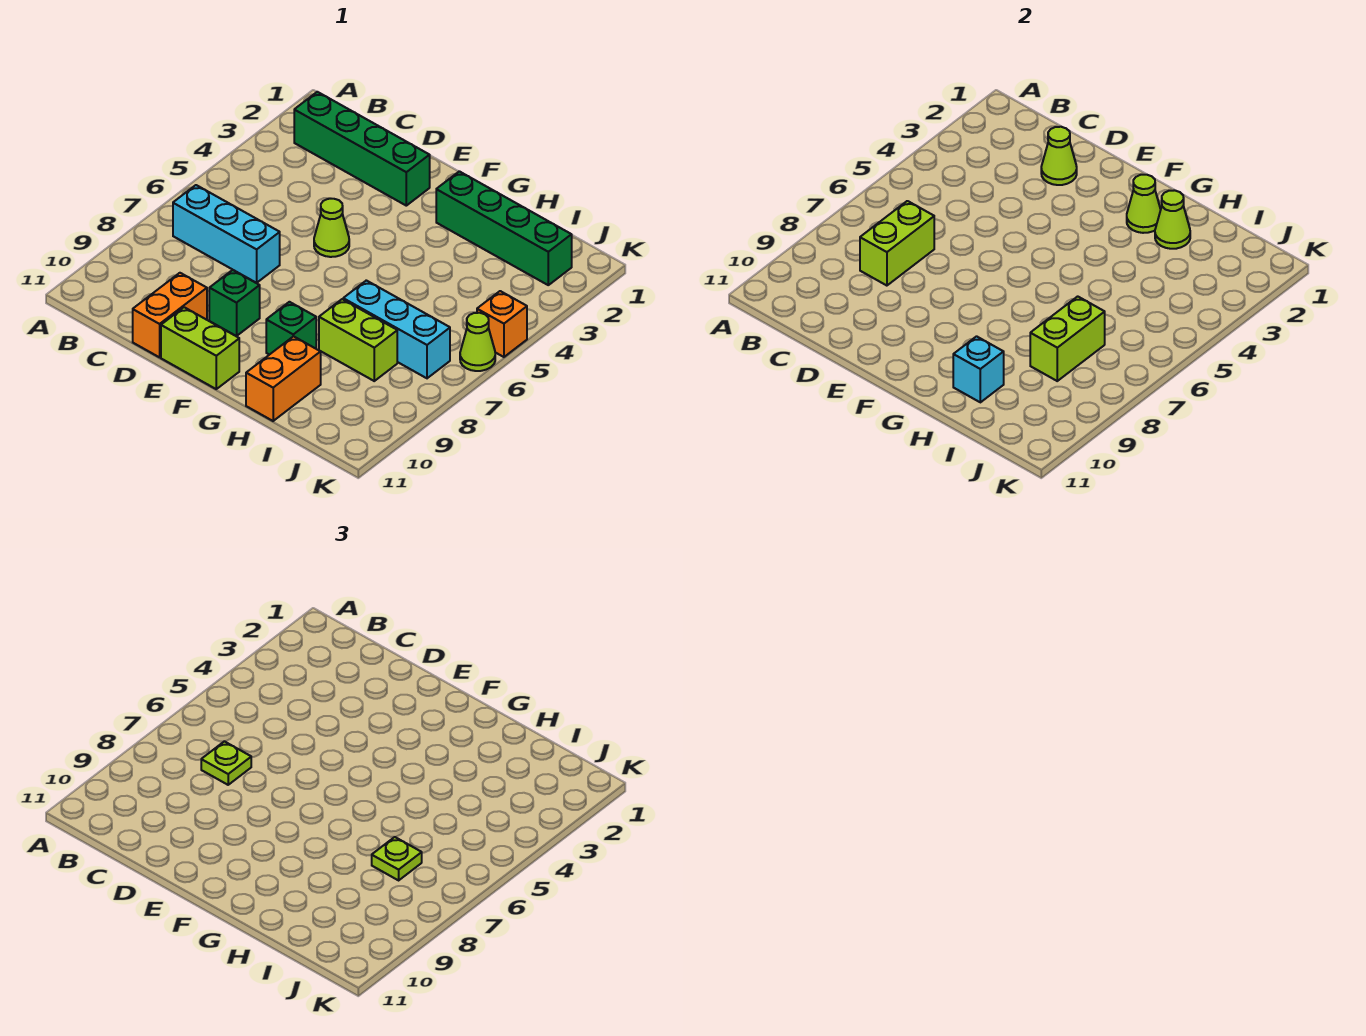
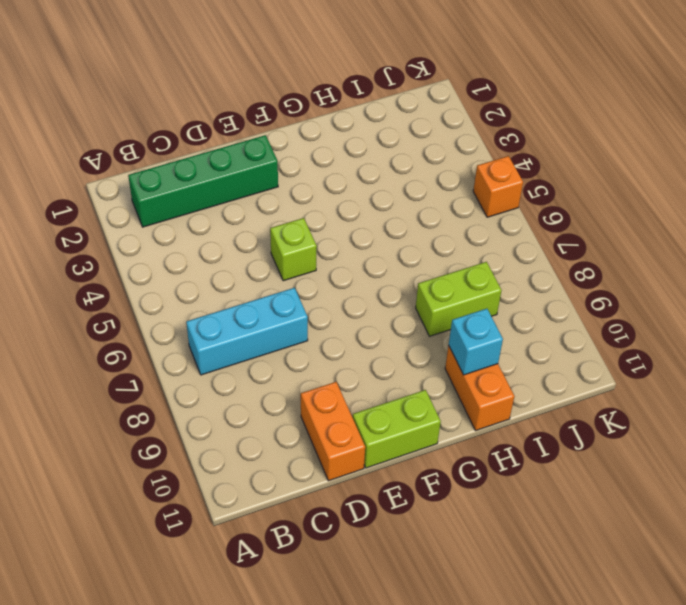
lime brick E5 level 1 -> lime cone E5 level 1
none -> green brick E9 level 1
none -> green brick G2:J2 level 1
none -> green brick G9 level 1

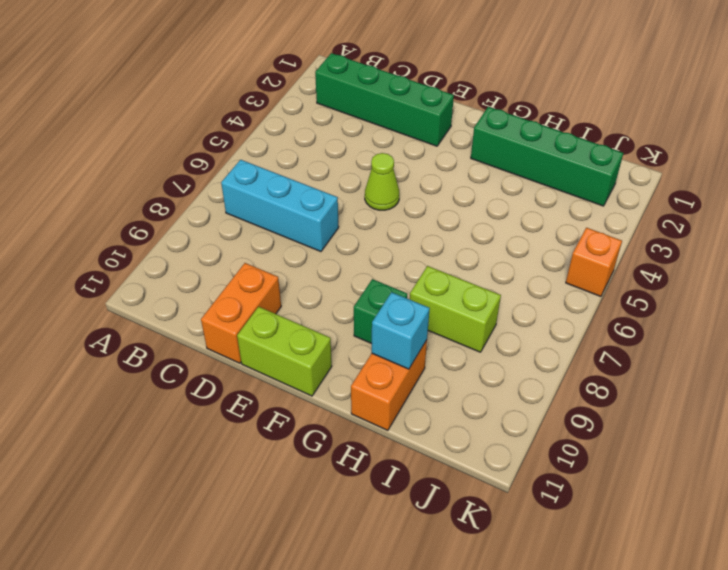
none -> green brick E9 level 1
none -> cyan brick H7:J7 level 1
none -> lime cone K6 level 1

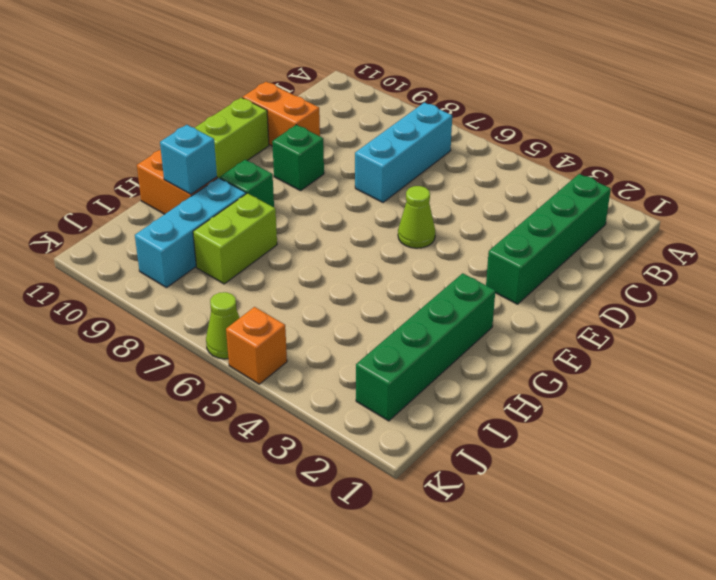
cyan brick H9:J9 level 1 -> cyan brick H7:J7 level 1
none -> lime brick C7:C8 level 2
none -> lime cone D2 level 2
none -> lime cone G2 level 2

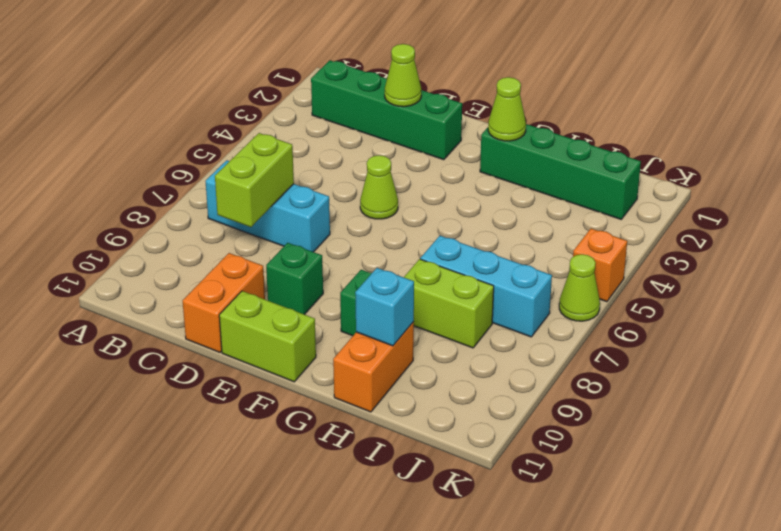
none -> lime cone H2 level 2
none -> lime brick I7:I8 level 2
none -> lime plate C7 level 3

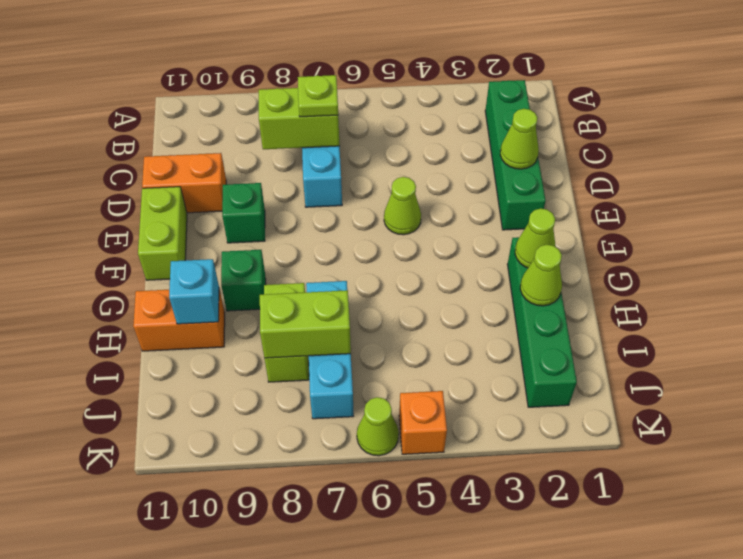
none -> lime plate I7 level 3

